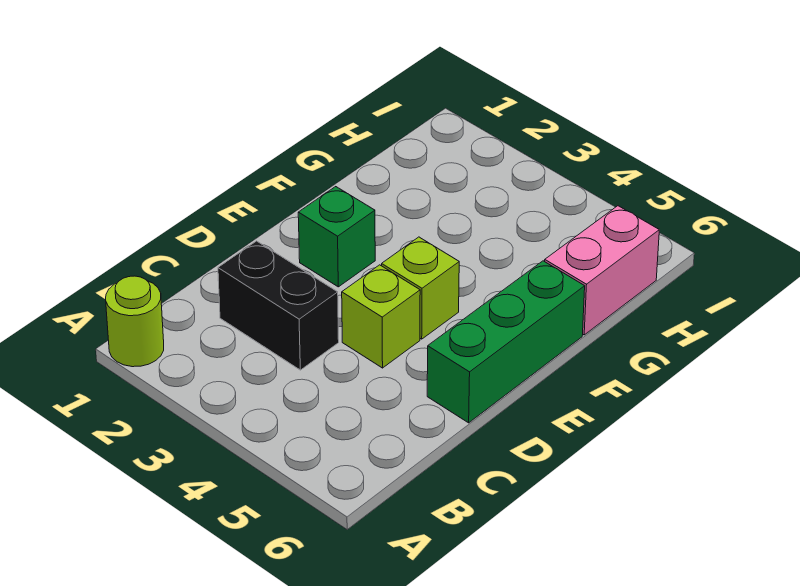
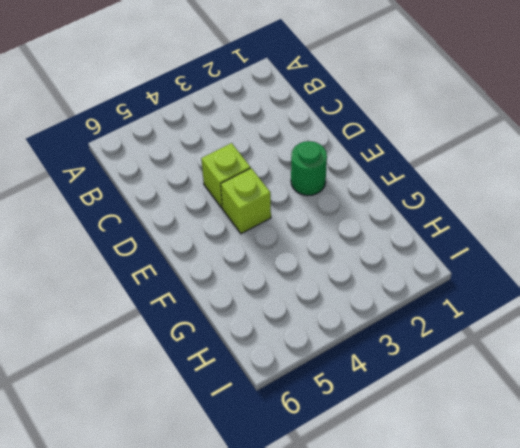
green round brick E2 level 1 -> green brick E2 level 1
none -> lime round brick A1 level 1
none -> black brick C2:C3 level 1

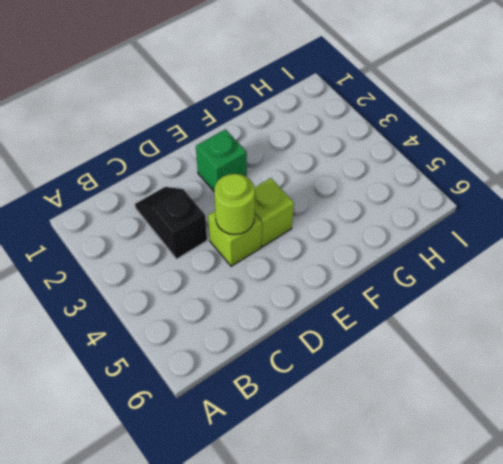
black slope C2:C3 level 1 top 3 -> black brick C2:C3 level 1
lime round brick D4 level 2 -> lime round brick A1 level 1
none -> green brick D6:F6 level 1
none -> pink brick G6:H6 level 1

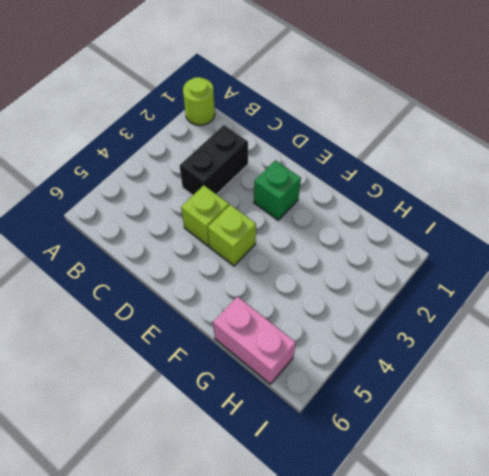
none -> green brick D6:F6 level 1

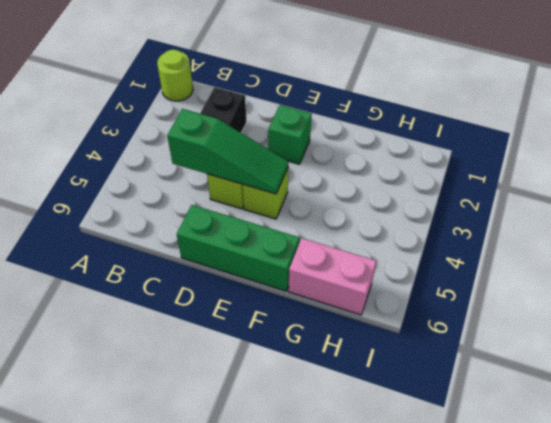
green slope C4:E4 level 2 top C -> none

